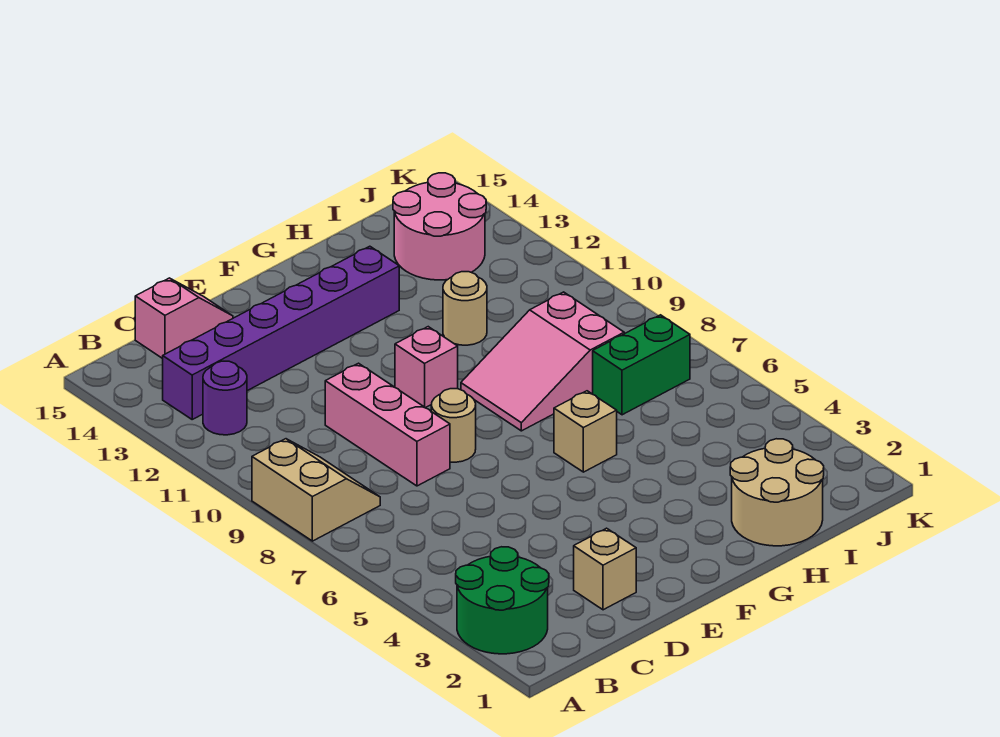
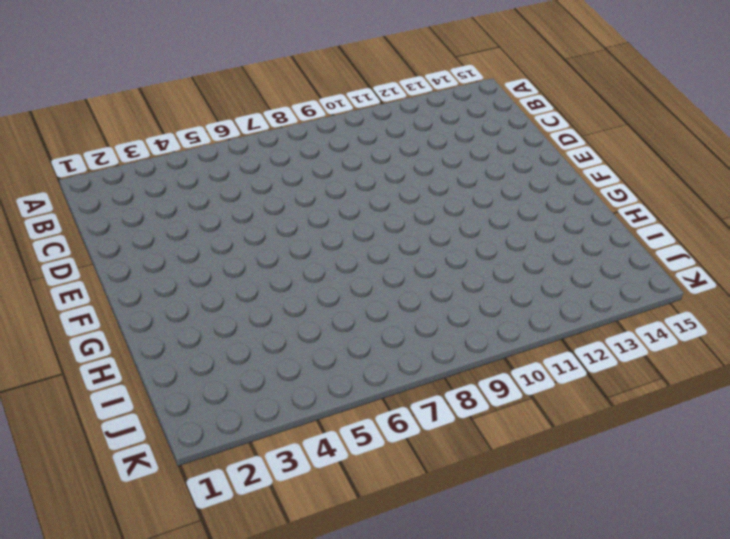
none -> green round brick A2:B3 level 1
none -> tan slope A8:B9 level 1 top A
none -> purple round brick B12 level 1

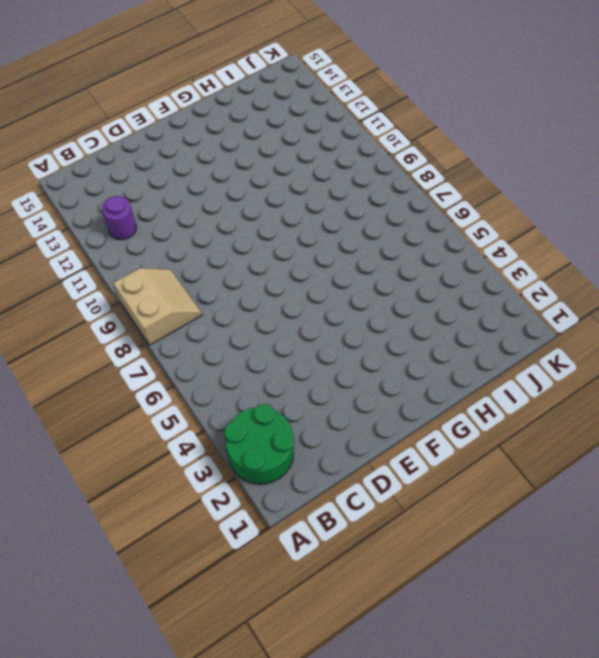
none -> purple brick B13:G13 level 1
none -> pink slope C15:D15 level 1 top C
none -> tan brick D2 level 1

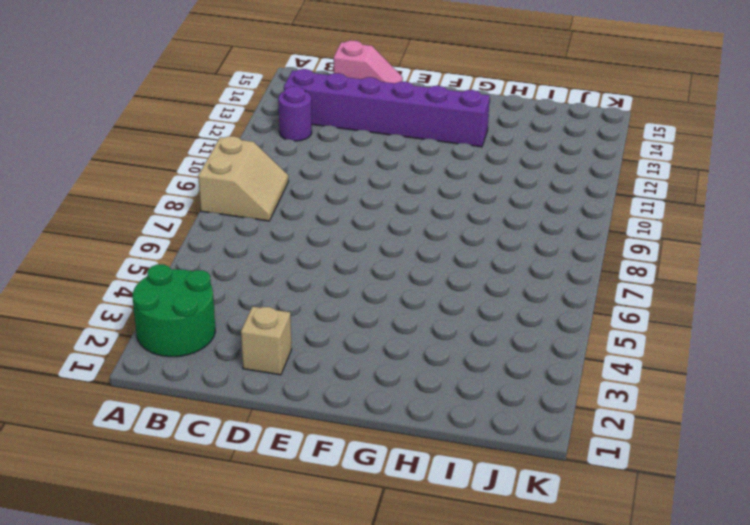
none -> pink brick D8:D10 level 1
none -> tan round brick E8 level 1
none -> pink brick F10 level 1

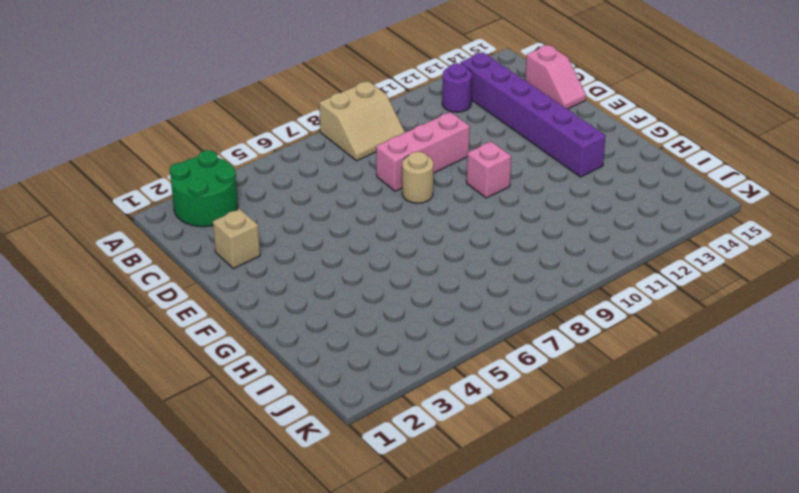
none -> tan brick G6 level 1
none -> pink slope G8:I9 level 1 top I
none -> tan round brick H1:I2 level 1

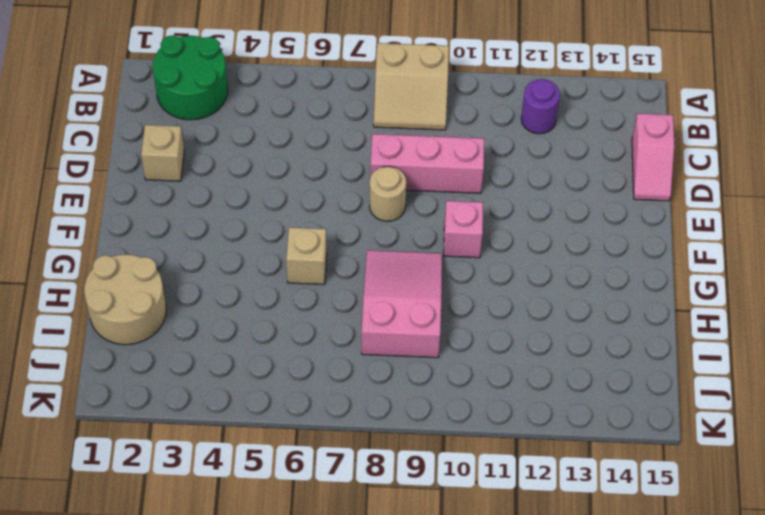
none -> purple brick B13:G13 level 1
none -> tan round brick H11 level 1
none -> green brick I7:J7 level 1

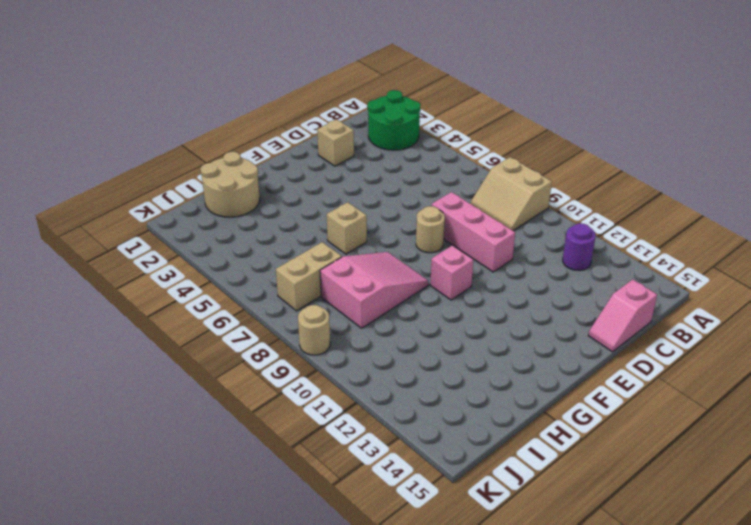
tan brick I7:J7 level 1 -> green brick I7:J7 level 1
tan round brick K9 level 1 -> tan round brick H11 level 1
none -> purple brick B13:G13 level 1
none -> pink round brick I13:J14 level 1

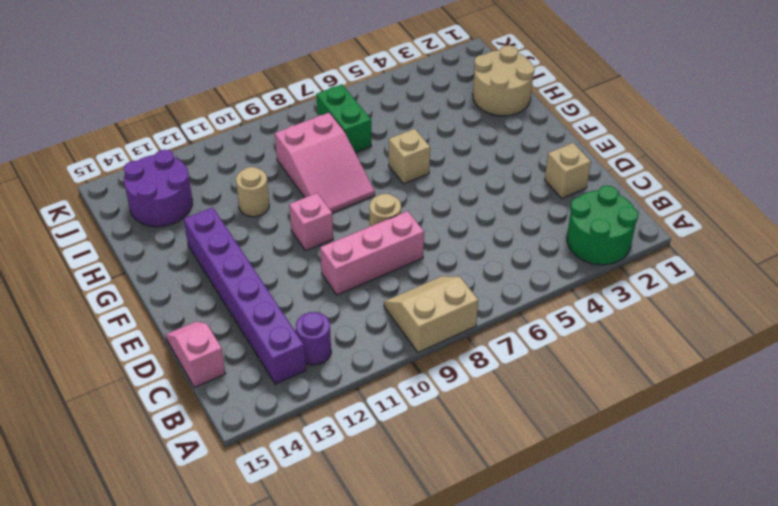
purple round brick I13:J14 level 1 -> pink round brick I13:J14 level 1

